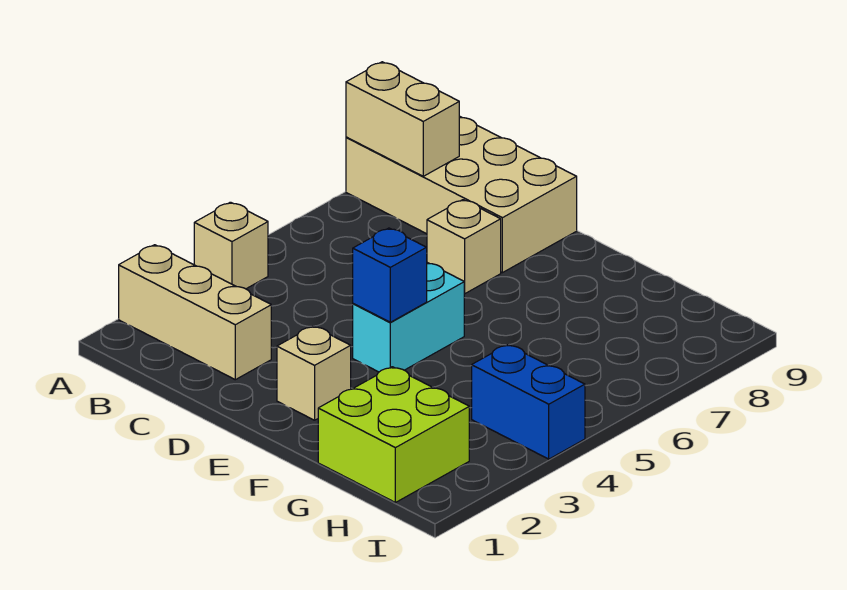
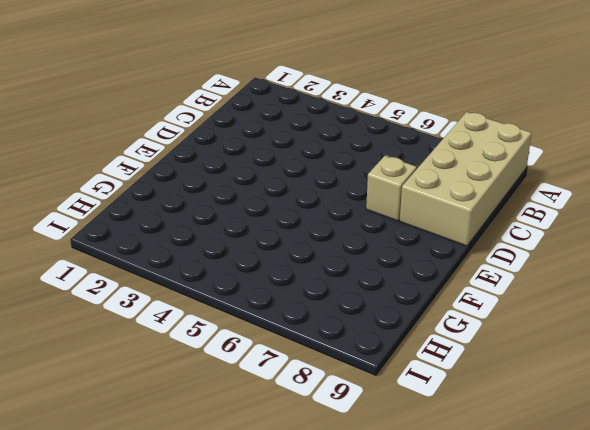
none -> tan brick A2:C2 level 1
none -> tan brick A4 level 1

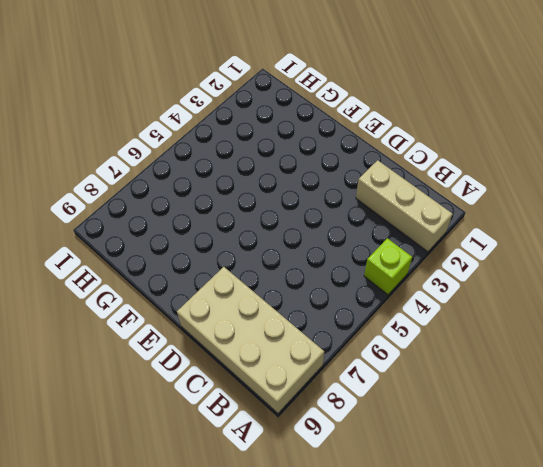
lime brick A4 level 1 -> tan brick A4 level 1
none -> tan brick D7 level 1
none -> tan brick E2 level 1

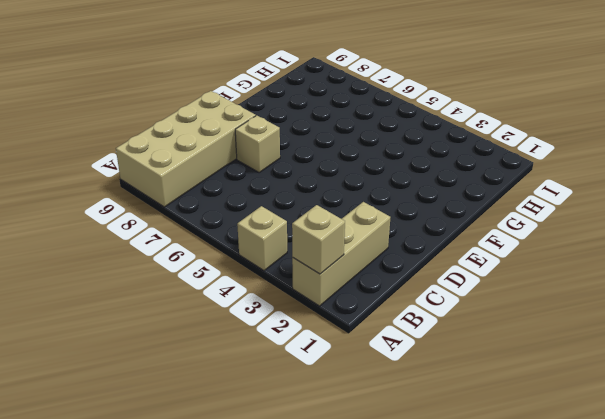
tan brick A2 level 2 -> tan brick E2 level 1
none -> cyan brick E4:E5 level 1
none -> lime brick G1:H2 level 1

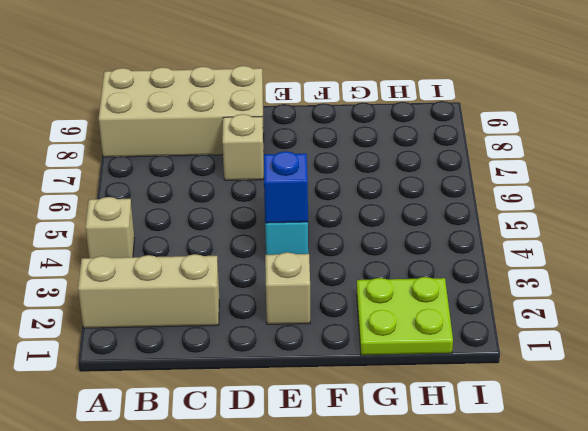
lime plate G1:H2 level 1 -> lime brick G1:H2 level 1
none -> blue brick H4:I4 level 1
none -> tan brick A8:B8 level 2

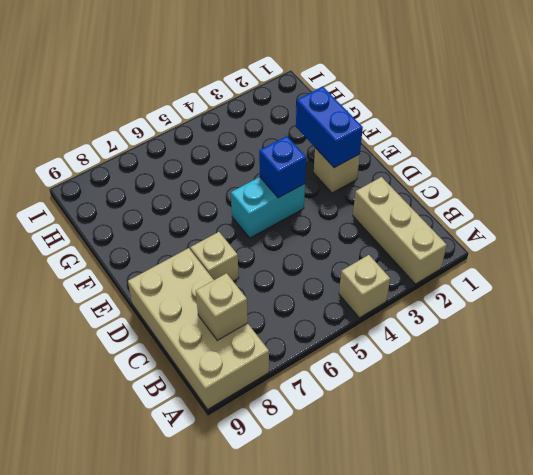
tan brick B8 level 2 -> tan brick A8:B8 level 2
blue brick E2:F2 level 2 -> blue brick H4:I4 level 1
none -> lime brick G1:H2 level 1

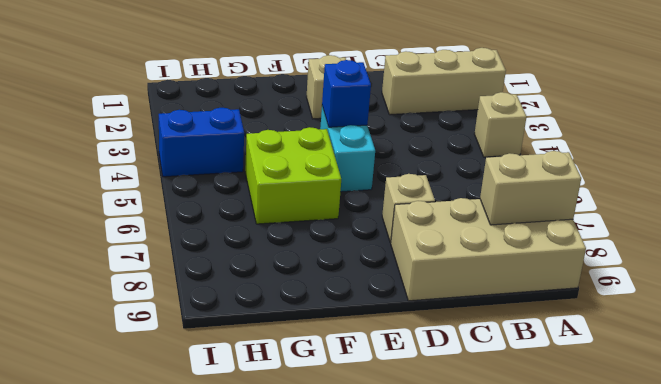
lime brick F5:G6 level 1 -> lime brick G1:H2 level 1

